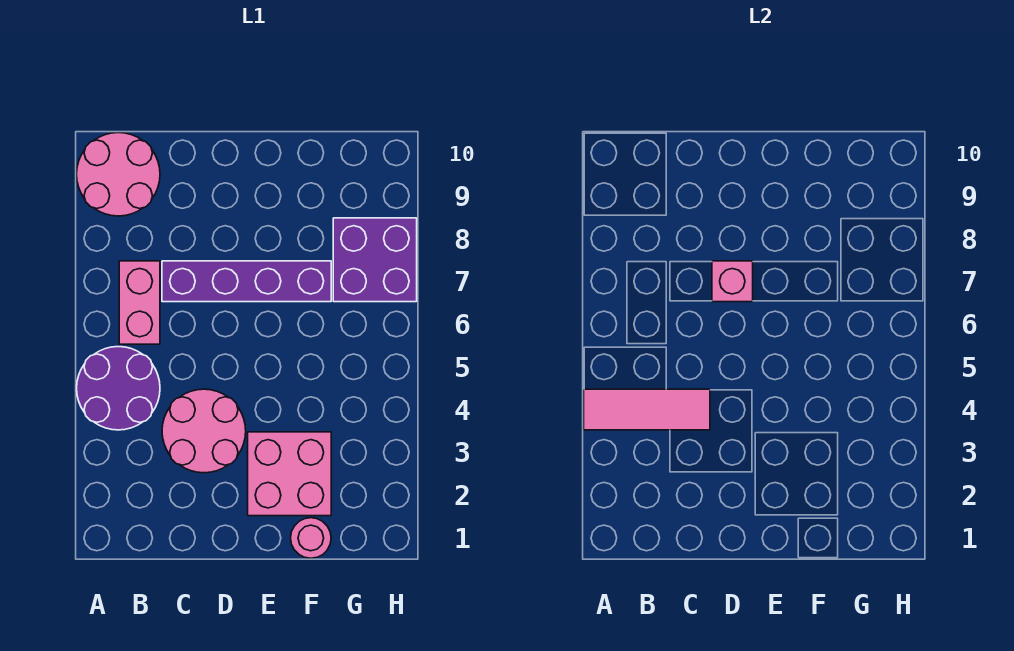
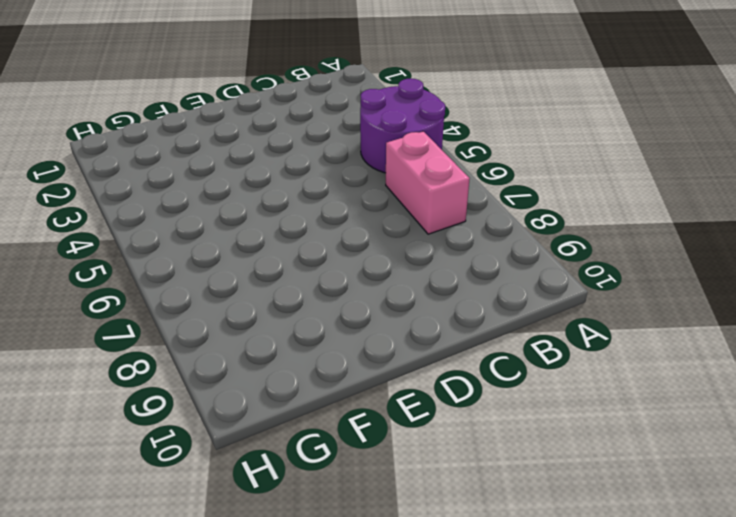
none -> pink round brick A9:B10 level 1
none -> pink round brick C3:D4 level 1

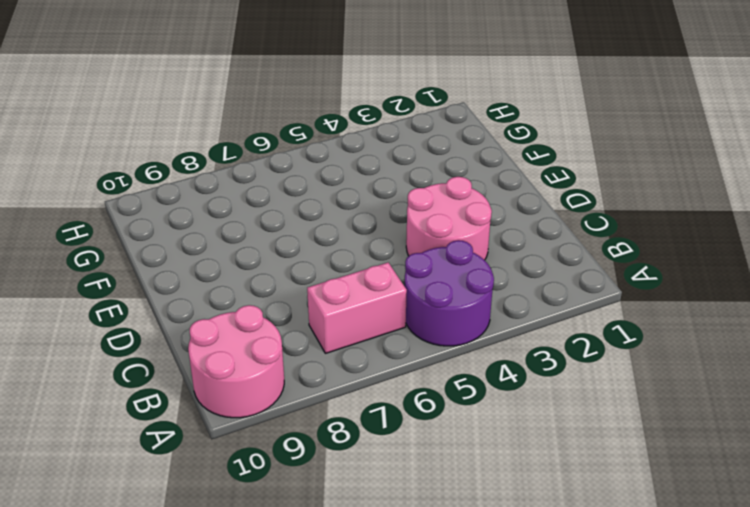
none -> purple brick C7:F7 level 1
none -> pink brick E2:F3 level 1

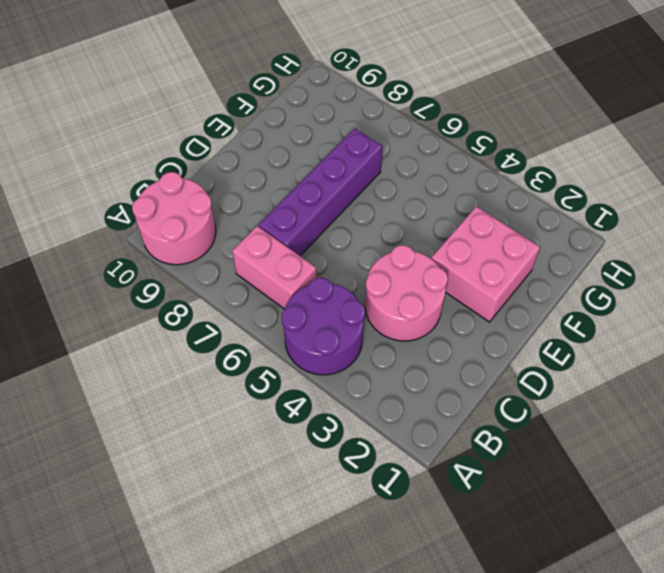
none -> pink round brick F1 level 1
none -> purple brick G7:H8 level 1

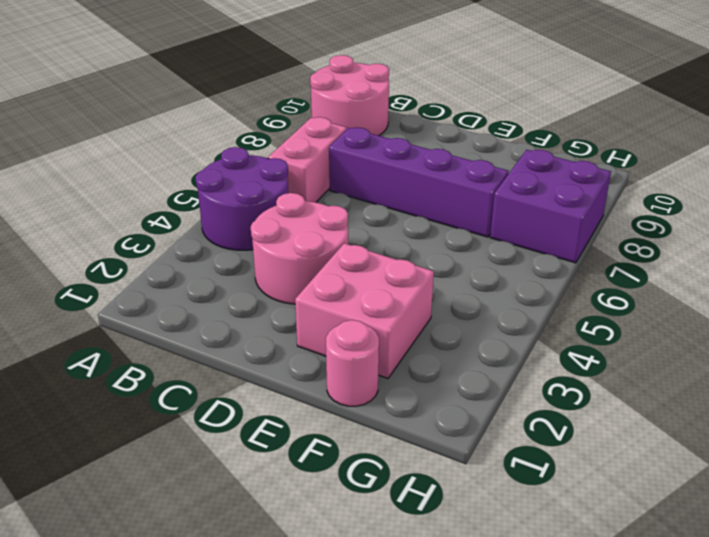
none -> pink tile A4:C4 level 2
none -> pink brick D7 level 2

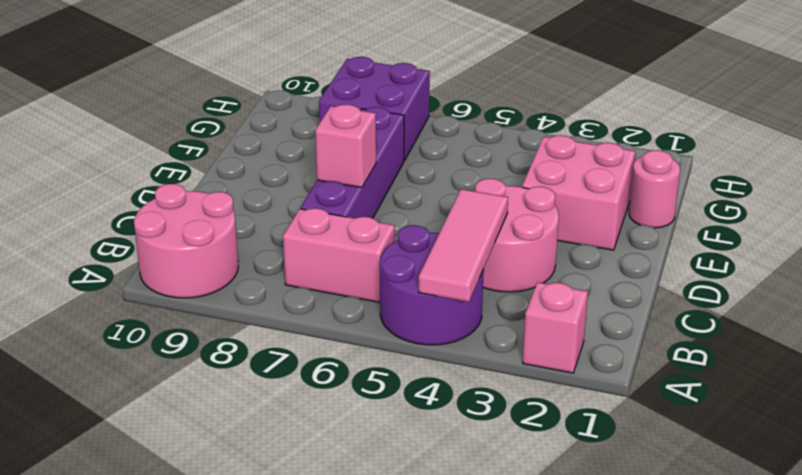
pink brick A2 level 1 -> none

